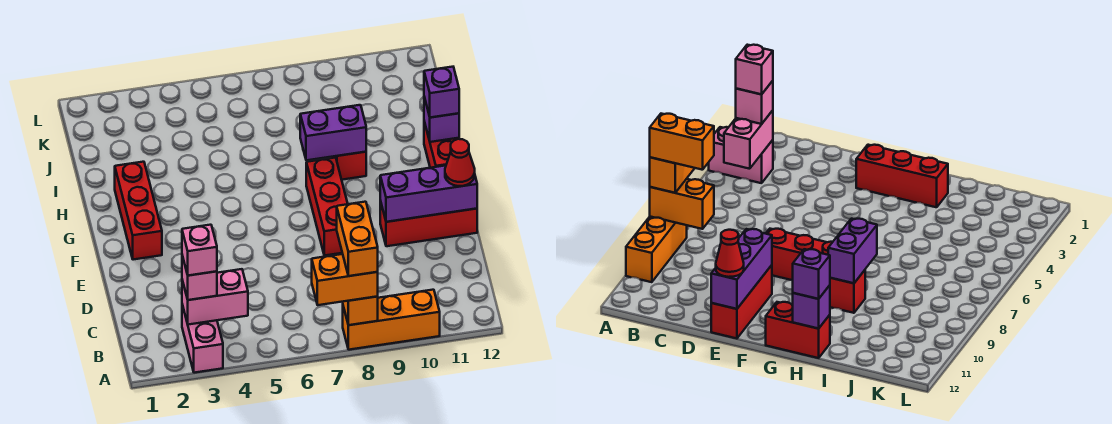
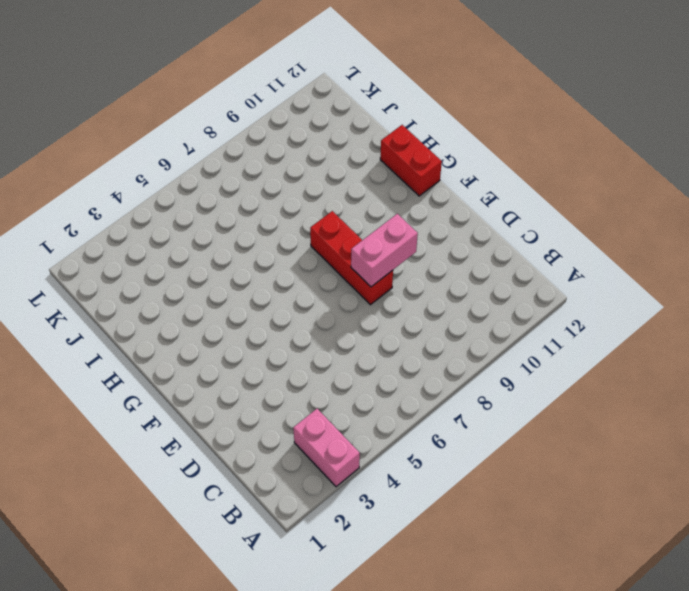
pink brick E8:E9 level 2 -> pink brick B3:B4 level 2
none -> orange brick A8:A10 level 1
none -> red brick E10:E12 level 1
none -> red brick F2:H2 level 1

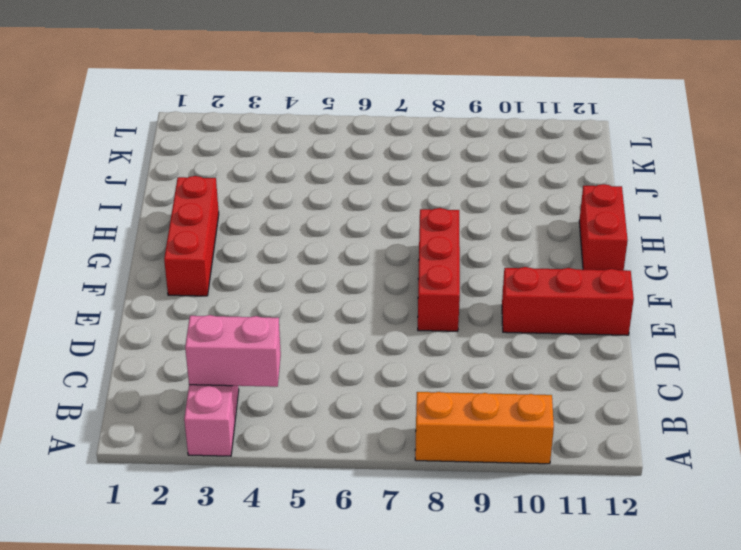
none -> red brick H9 level 1
none -> orange brick A8:B8 level 2
none -> purple brick E10:E12 level 2

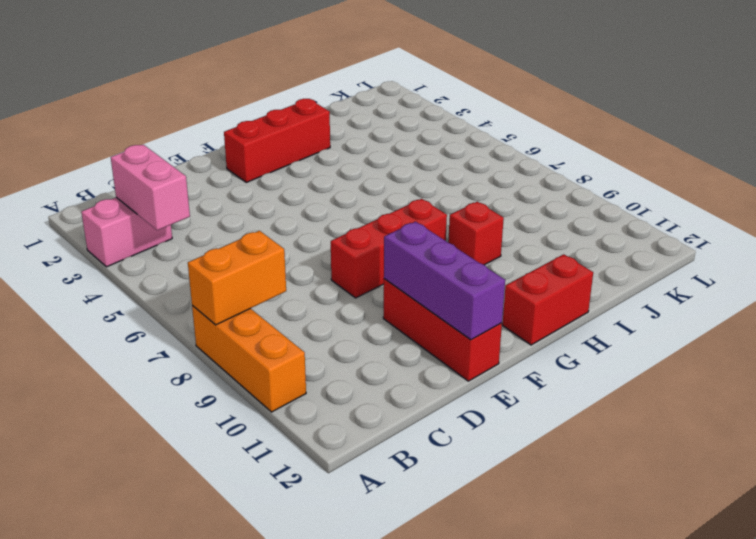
none -> purple brick H8:H9 level 2
none -> purple brick H12 level 2
none -> orange brick A7:A8 level 3

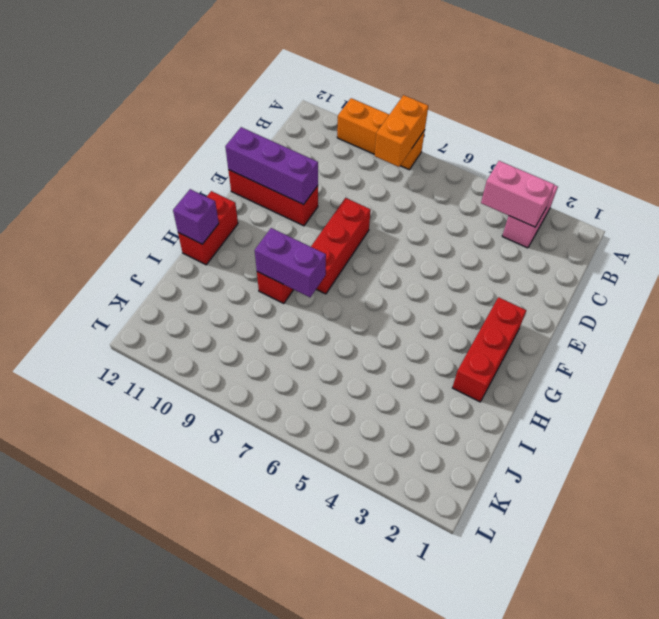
none -> orange brick A7:A8 level 3
none -> pink brick B3 level 3
none -> red cone E12 level 3

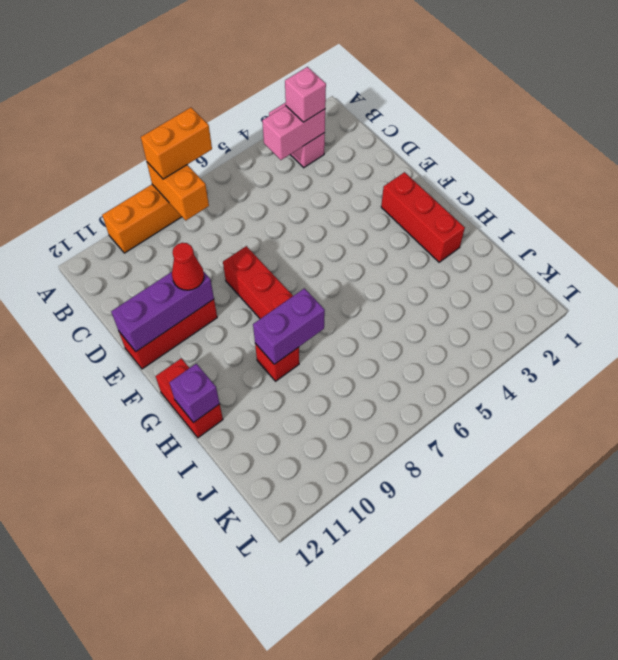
red cone E10 level 3 -> red cone E12 level 3
none -> purple brick H12 level 3
none -> orange brick A8:B8 level 4
none -> pink brick B3 level 4

